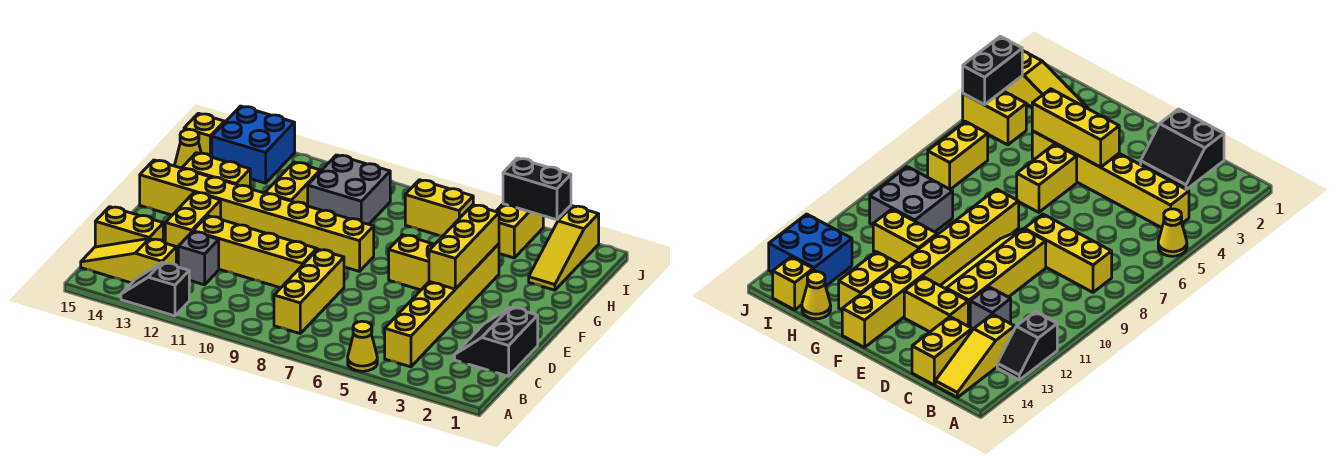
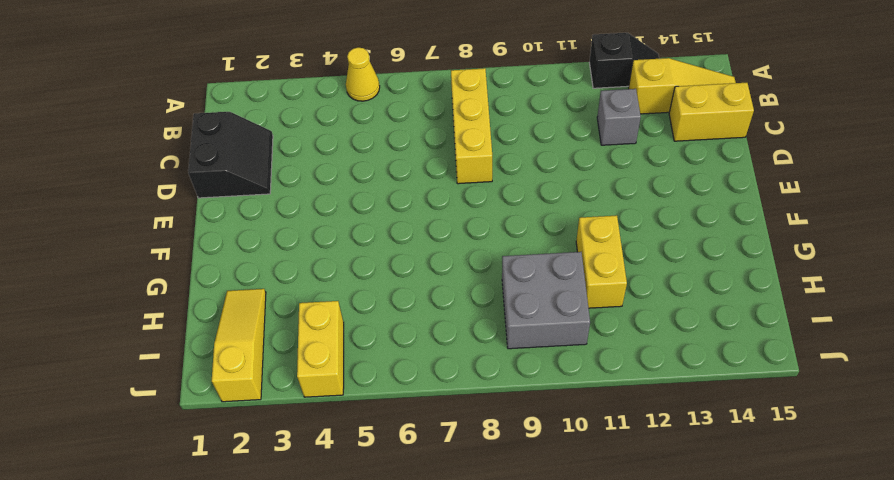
none -> yellow brick B4:G4 level 1
none -> yellow slope D9:E12 level 1 top D
none -> yellow brick D13:E13 level 1

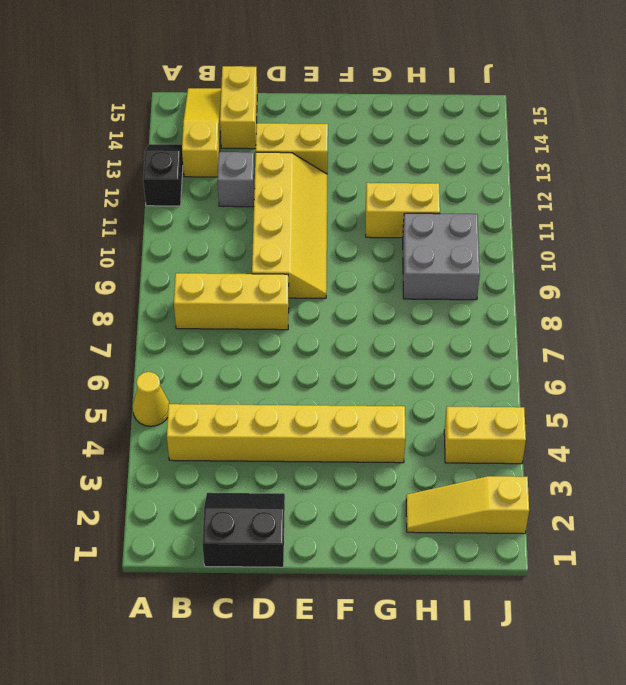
none -> yellow brick F5:F6 level 1
none -> yellow brick F8:F15 level 1
none -> yellow brick G13:G14 level 1

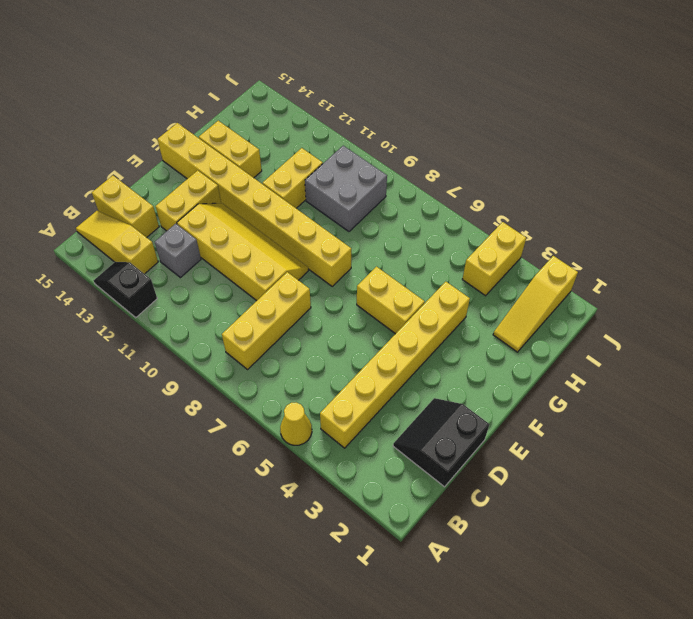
none -> yellow cone H15 level 1
none -> yellow brick I6:I7 level 1
none -> blue brick I13:J14 level 1

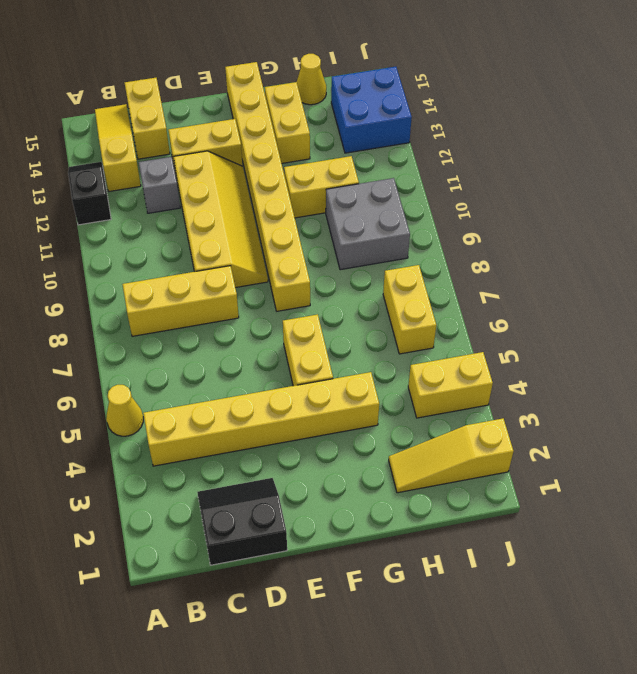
none -> yellow brick I15 level 1
none -> yellow brick E4:G4 level 2
none -> black brick J3:J4 level 2

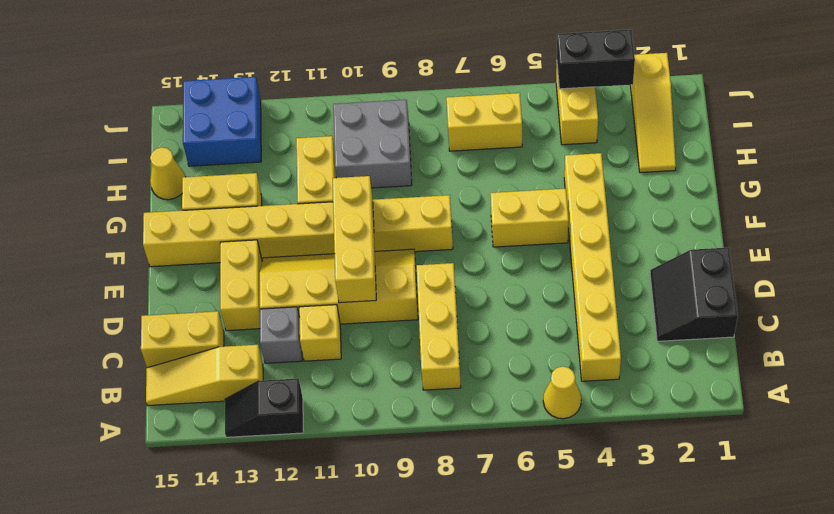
yellow brick C11 level 1 -> yellow brick I15 level 1
yellow brick D10:F10 level 2 -> yellow brick E4:G4 level 2

